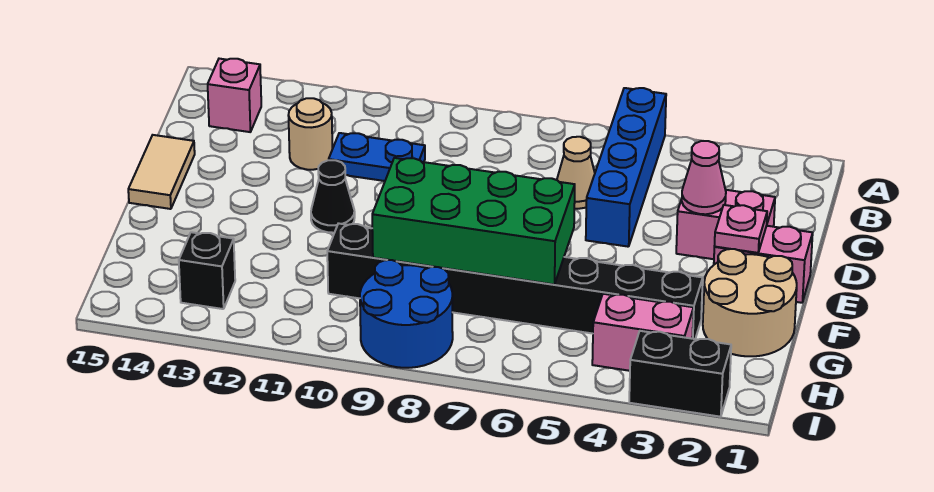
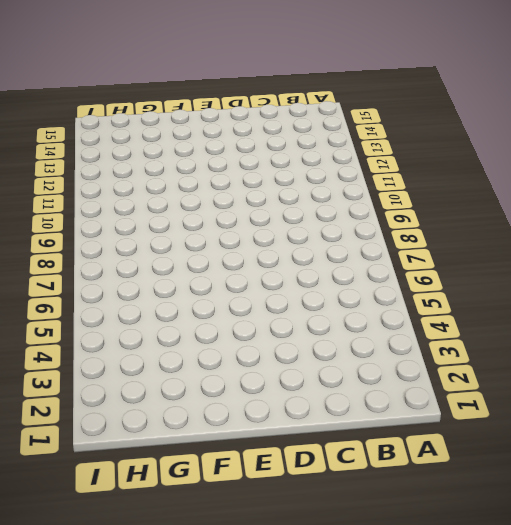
none -> blue brick A5:D5 level 1
none -> pink brick B14 level 1
none -> tan cone C6 level 1

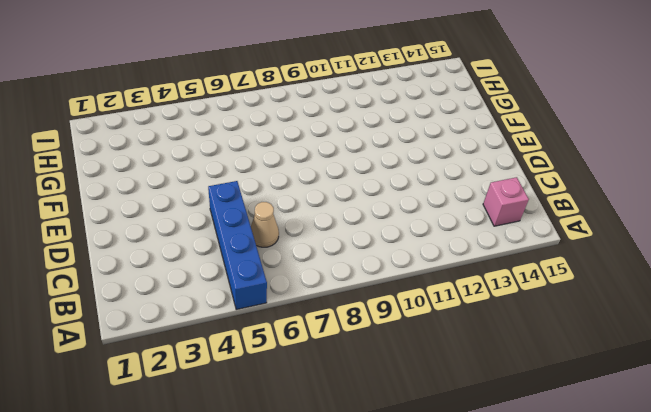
none -> blue plate C10:C11 level 1
none -> tan round brick C12 level 1
none -> pink brick D2:D3 level 1

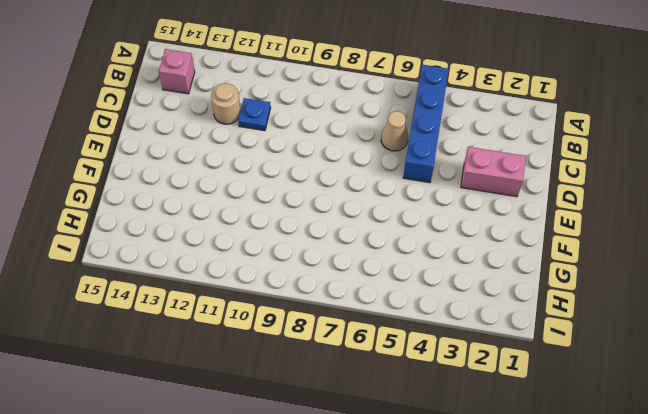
blue plate C11 level 1 -> blue plate C10:C11 level 1
none -> tan tile D15:E15 level 1
none -> pink brick E1:E2 level 1
none -> black cone E11 level 1

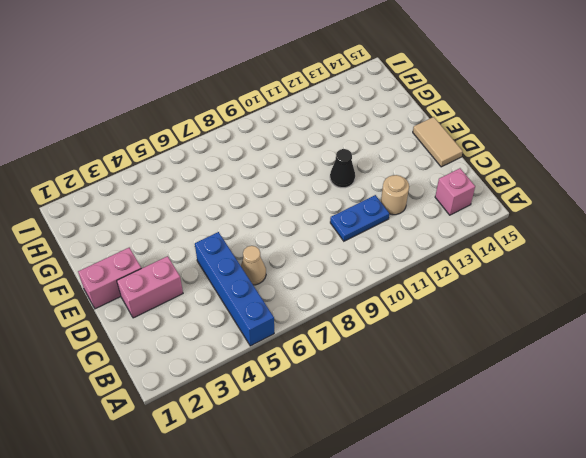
none -> tan round brick F1:G2 level 1
none -> black brick G3:G10 level 1
none -> pink brick H3:H4 level 1

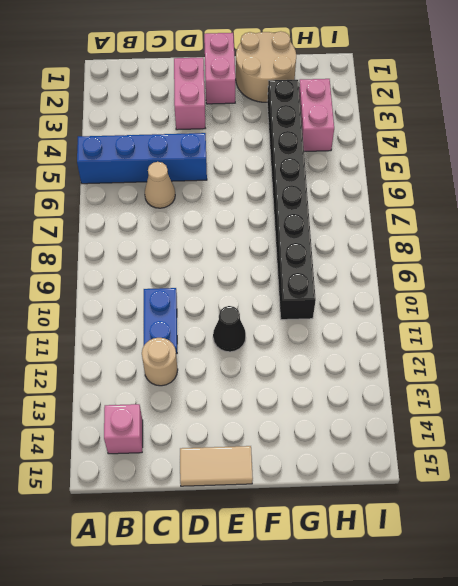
none -> blue round brick H8:I9 level 1
none -> black brick H13 level 1
none -> black brick I2:I3 level 1

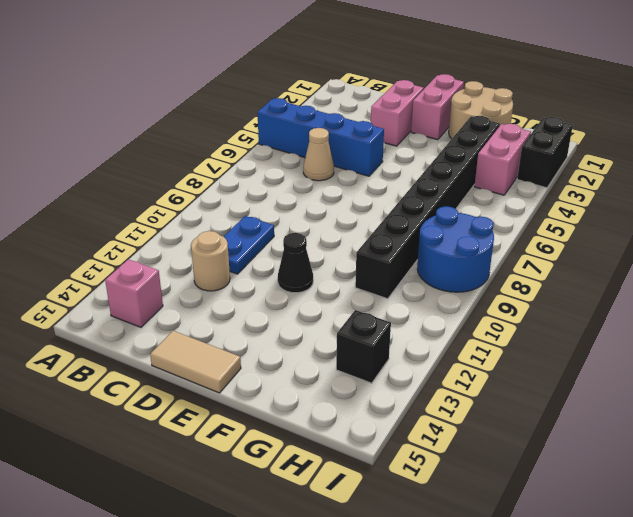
none -> pink cone D3 level 2
none -> pink plate E2 level 2
none -> green brick F6:G9 level 2

